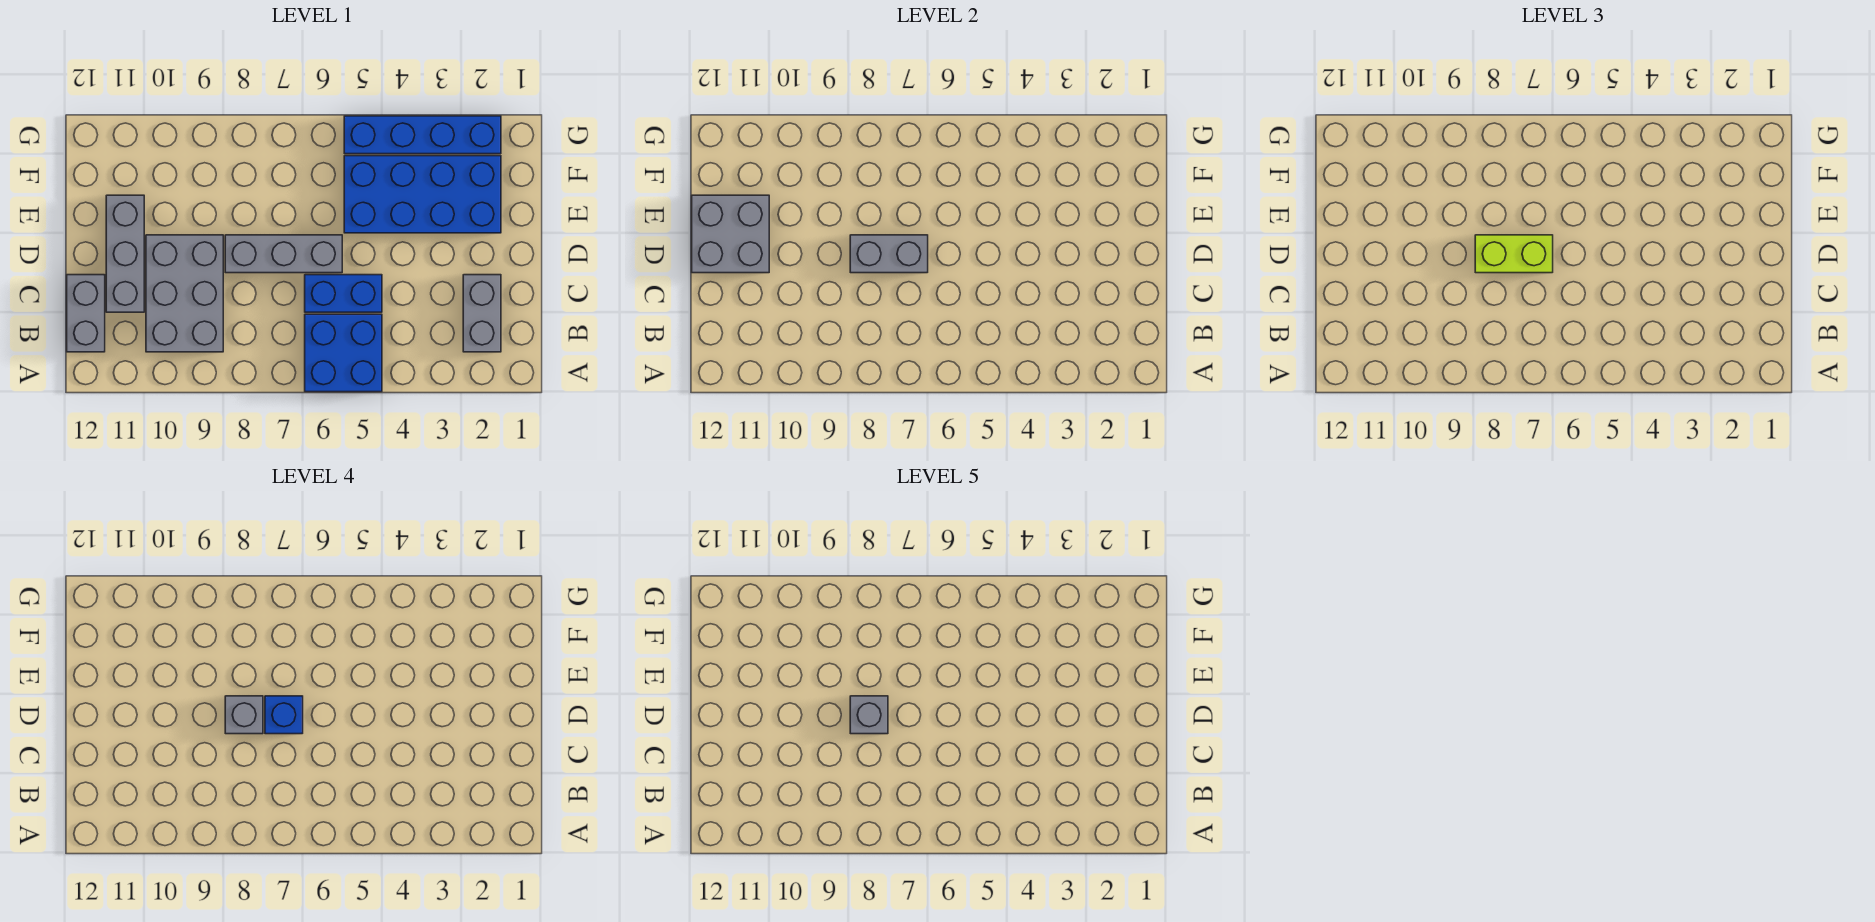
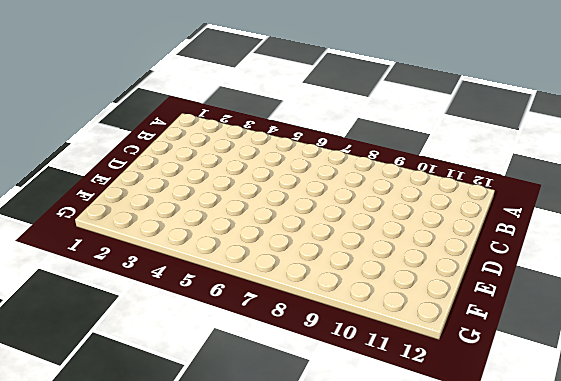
none -> blue brick A5:B6 level 1
none -> grey brick B2:C2 level 1
none -> grey brick B9:D10 level 1

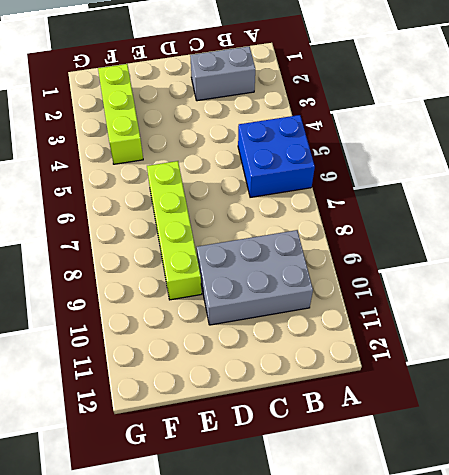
lime brick E6:E9 level 1 -> none
lime brick F2:F4 level 1 -> blue brick E2:F5 level 1
none -> grey brick B12:C12 level 1
none -> blue brick C5:C6 level 1
none -> grey brick C11:E11 level 1

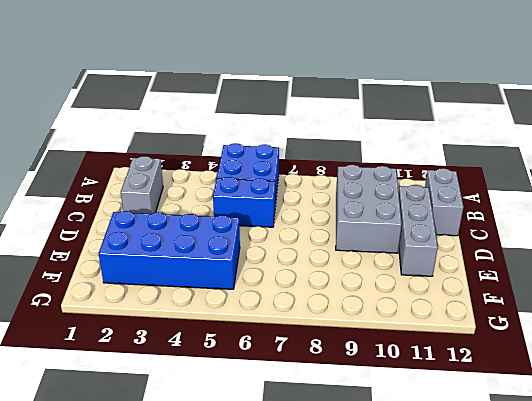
none -> grey brick D6:D8 level 1
none -> blue brick G2:G5 level 1
none -> grey brick D7:D8 level 2

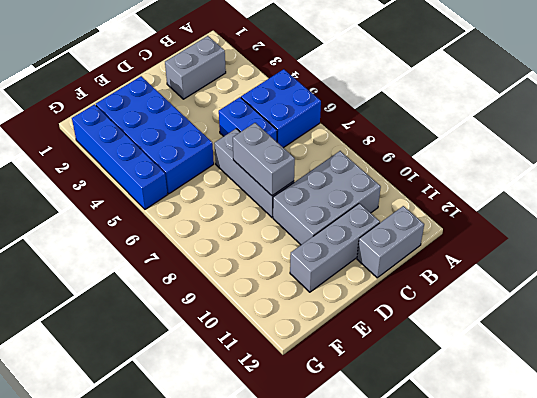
none -> grey brick D11:E12 level 2
none -> lime brick D7:D8 level 3
none -> blue brick D7 level 4

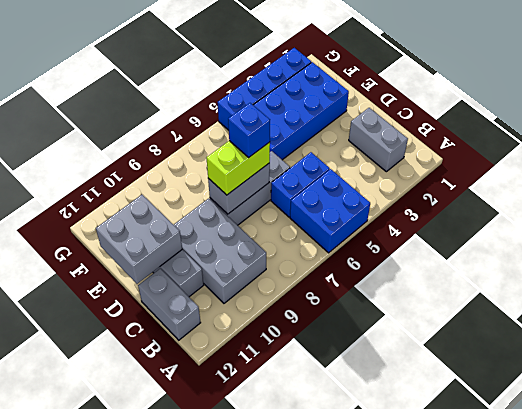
none -> grey brick D8 level 4
none -> grey brick D8 level 5

